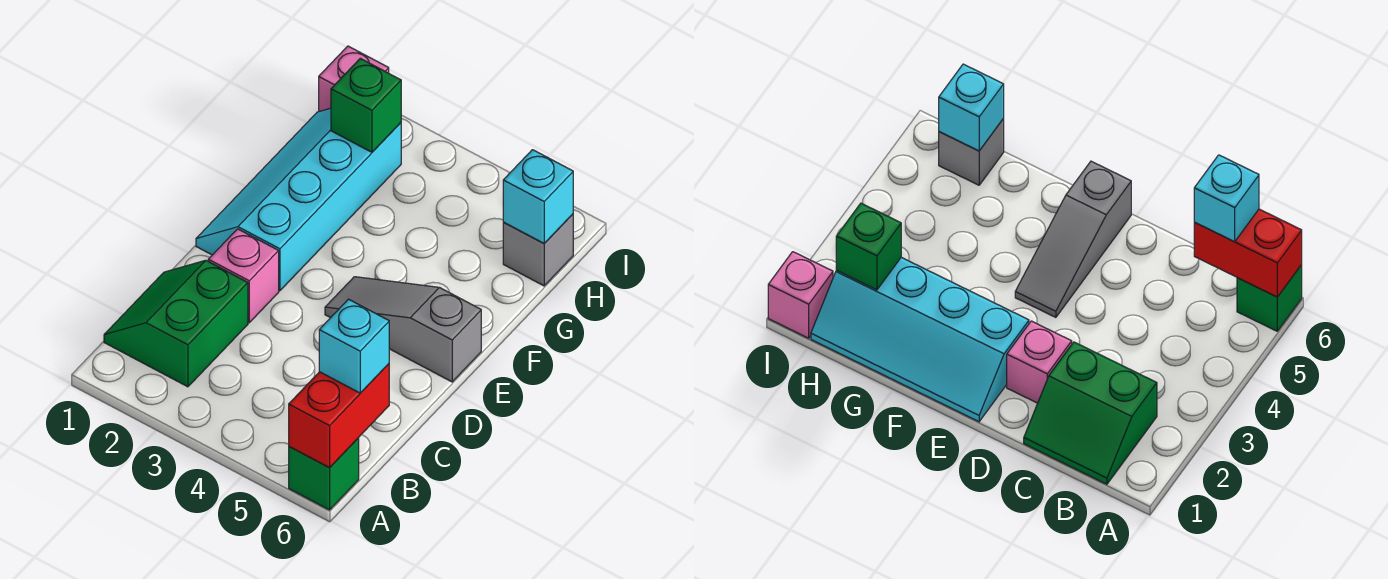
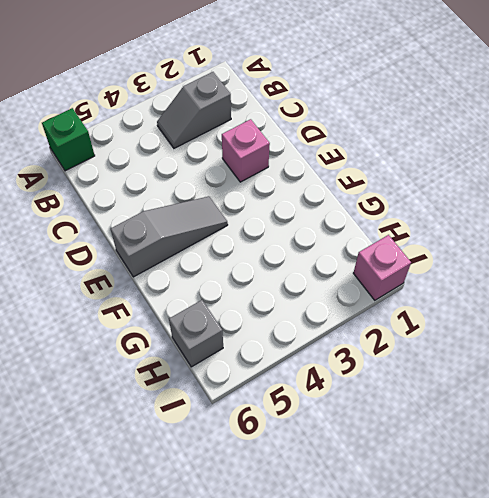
grey slope B2:B3 level 1 top 2 -> green slope B1:C2 level 1 top 2
none -> cyan slope E1:H2 level 1 top 2
none -> red brick A6:B6 level 2

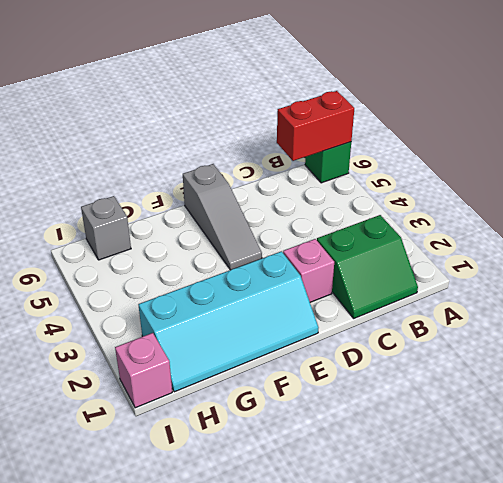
none -> green brick H2 level 2
none -> cyan brick H6 level 2

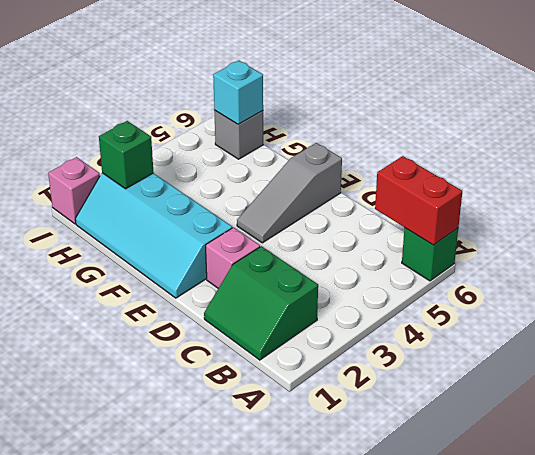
none -> cyan brick B6 level 3

